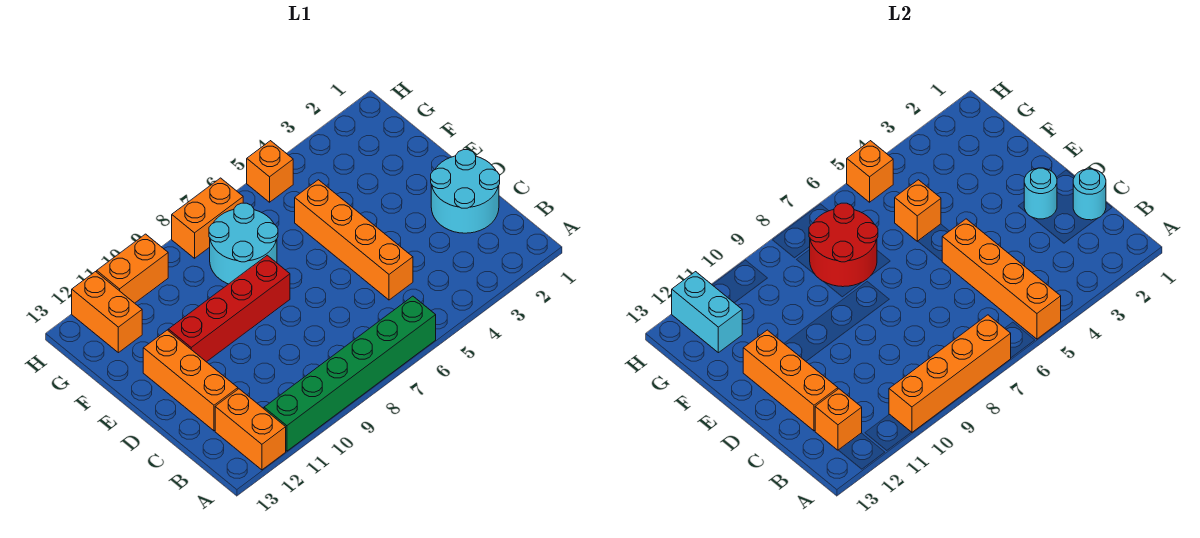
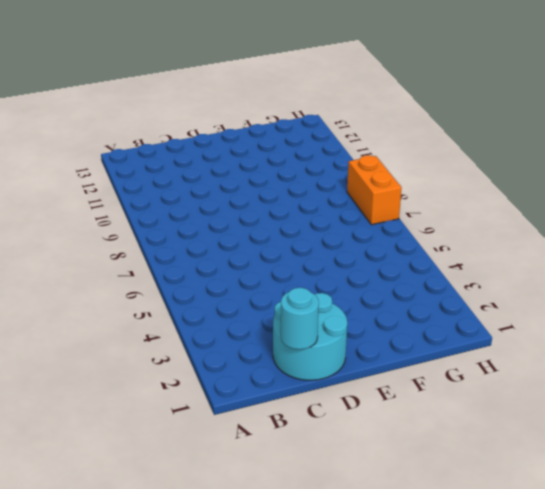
none -> green brick A6:A11 level 1
none -> orange brick A12:B12 level 1
none -> orange brick C5:F5 level 1

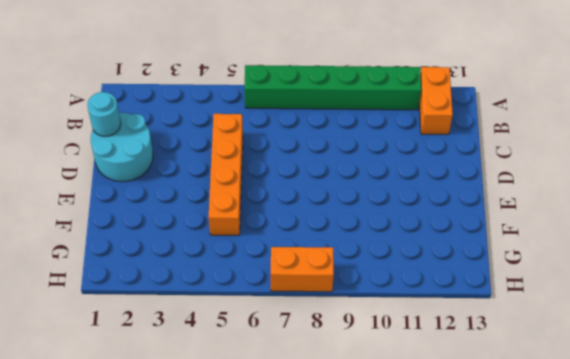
none -> orange brick C12:E12 level 1
none -> red brick E8:E11 level 1
none -> cyan round brick F7:G8 level 1

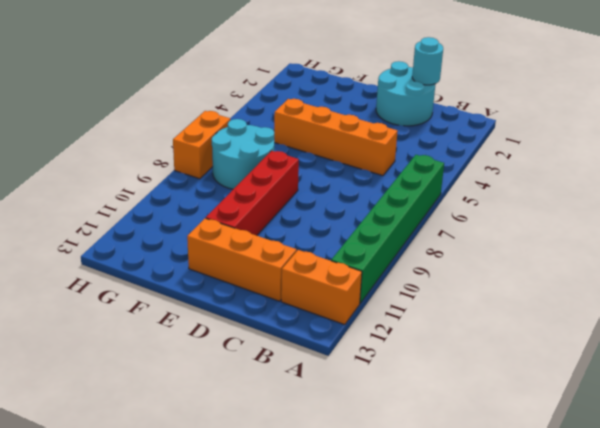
none -> orange brick G12:H12 level 1
none -> orange brick H5 level 1
none -> orange brick H10:H11 level 1

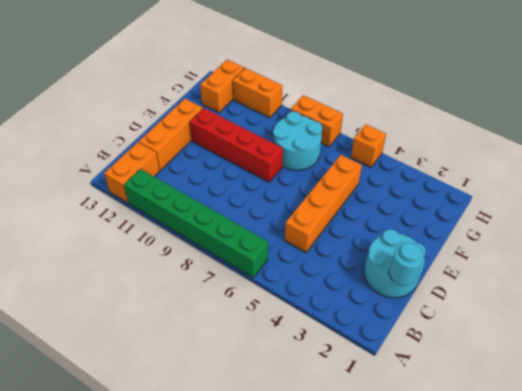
none -> orange brick A5:D5 level 2
none -> orange brick A7:A10 level 2
none -> orange brick B12 level 2

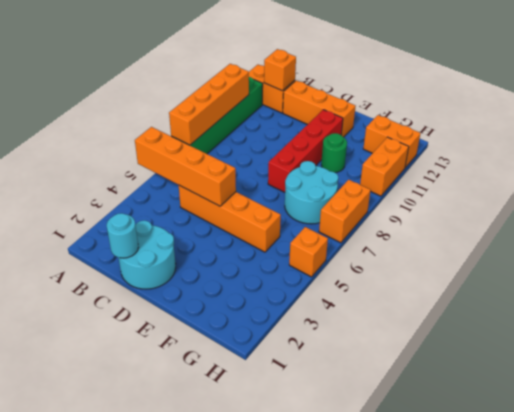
green round brick F10 level 1 -> none
none -> orange brick C12:E12 level 2
none -> cyan round brick D2 level 2
none -> orange brick F5 level 2

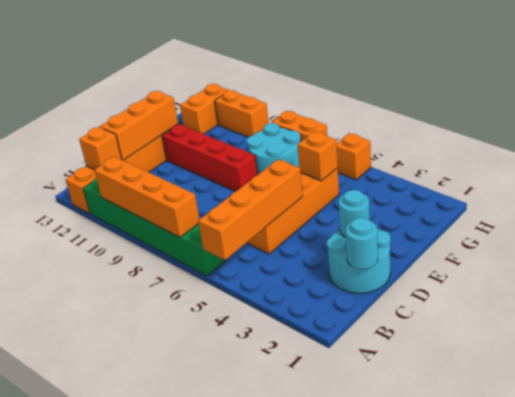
none -> red round brick F7:G8 level 2
none -> cyan brick G12:H12 level 2
none -> orange brick H5 level 2

